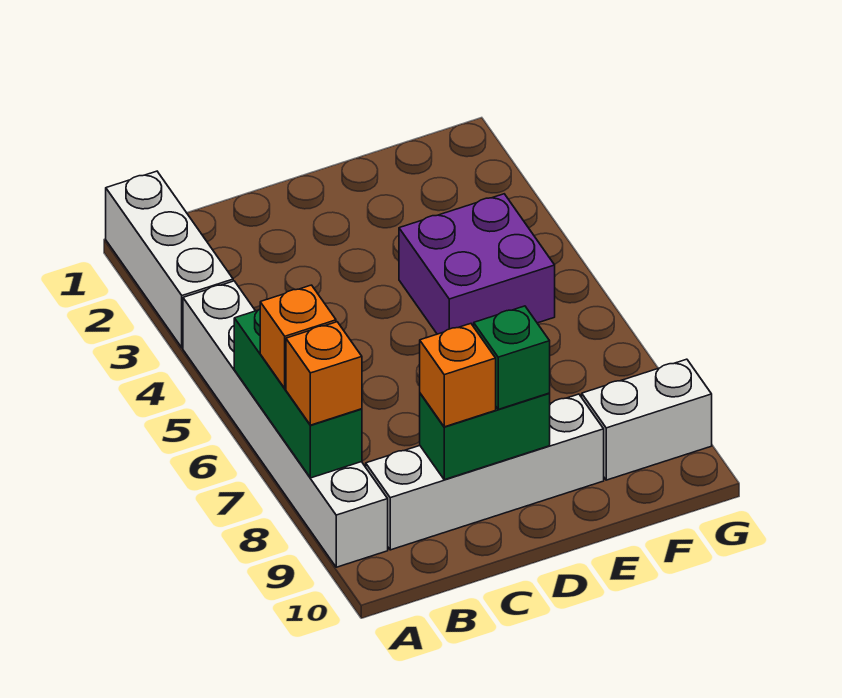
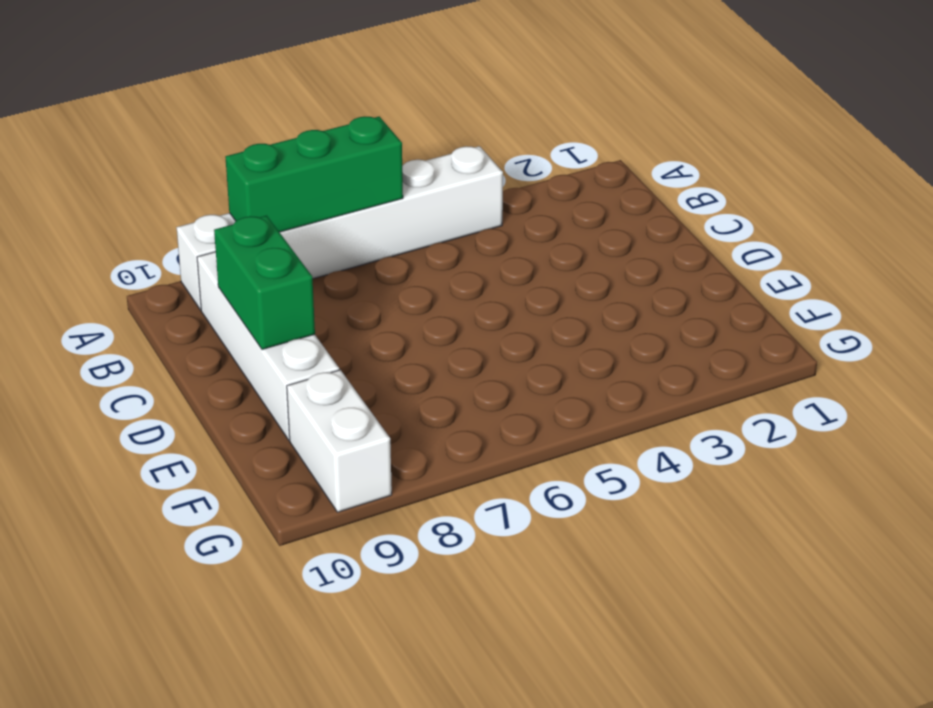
none -> white brick A1:A3 level 1
none -> purple brick E4:F5 level 1

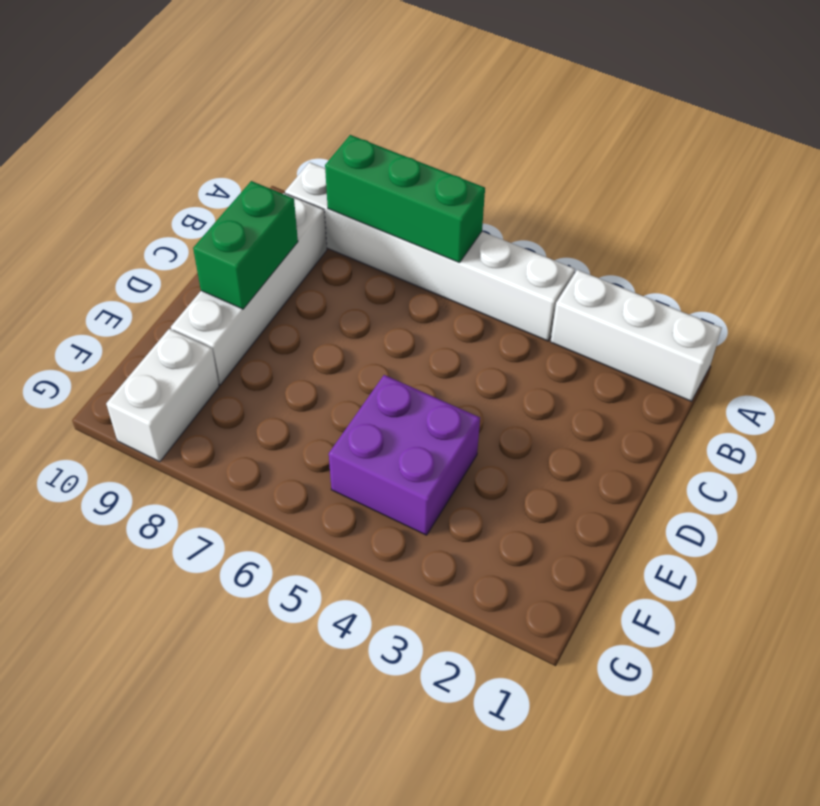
none -> orange brick A7 level 3
none -> orange brick A8 level 3

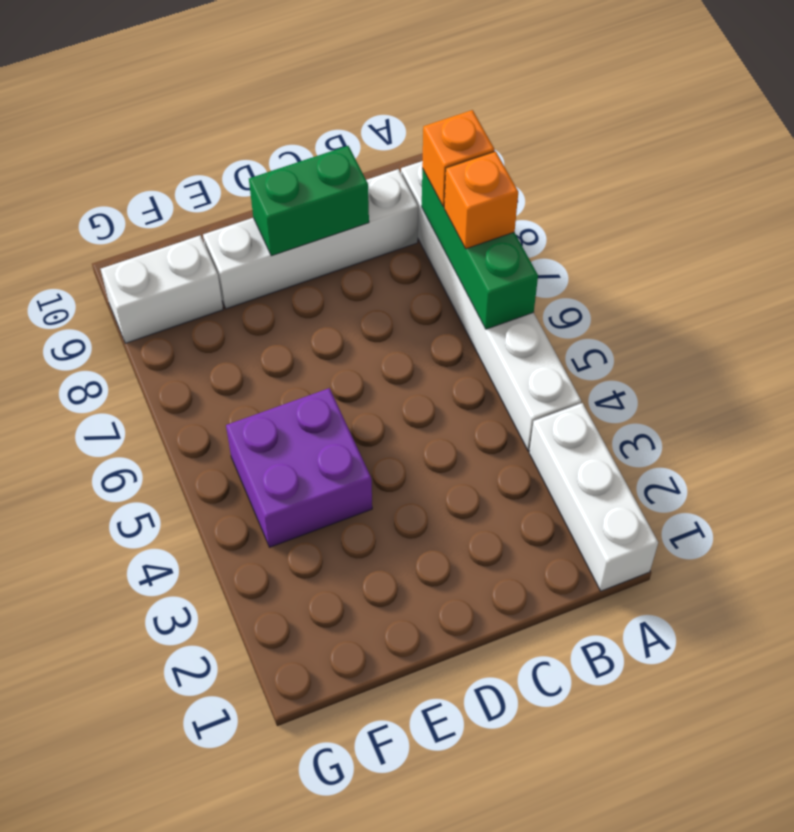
none -> orange brick C9 level 3
none -> green brick D9 level 3

